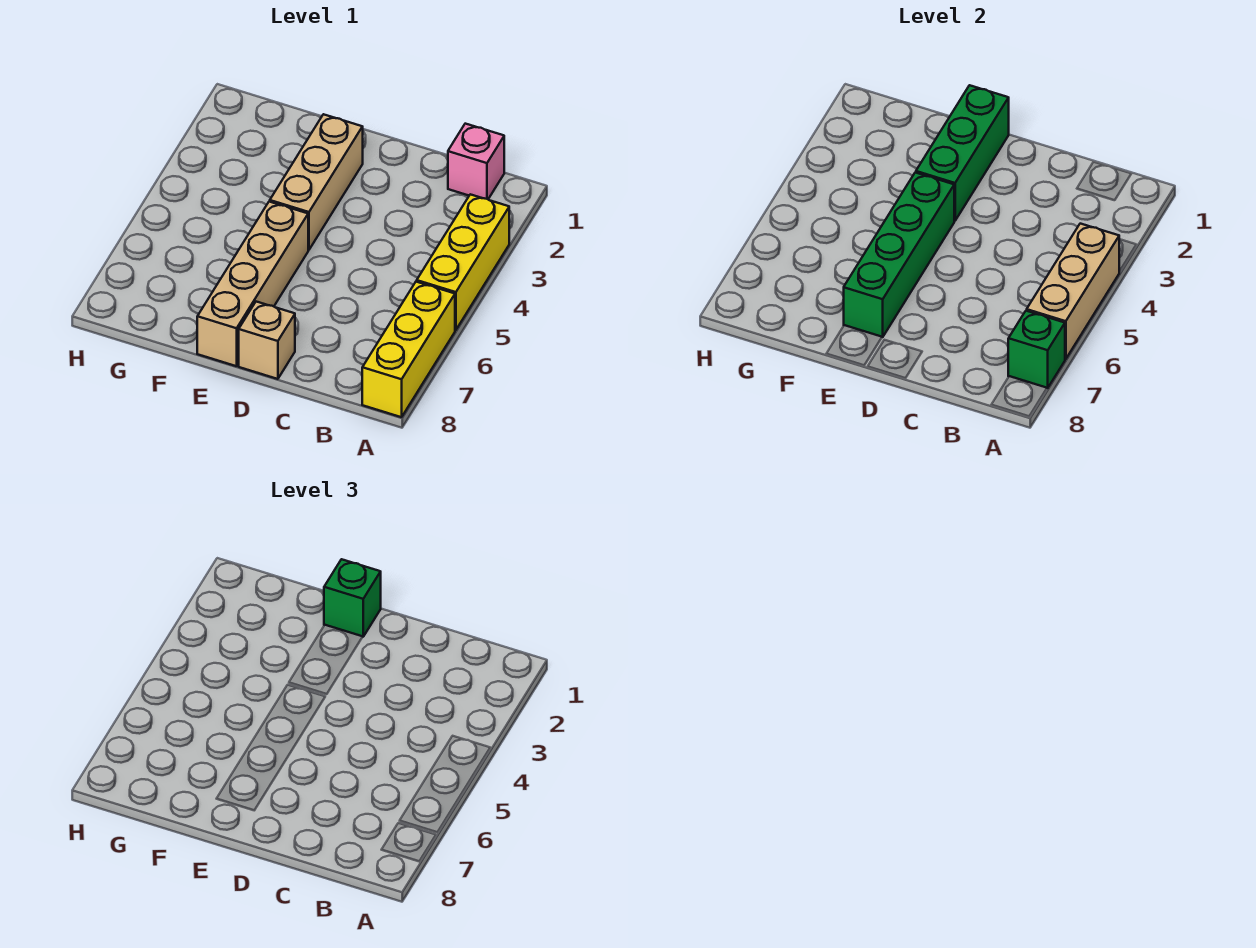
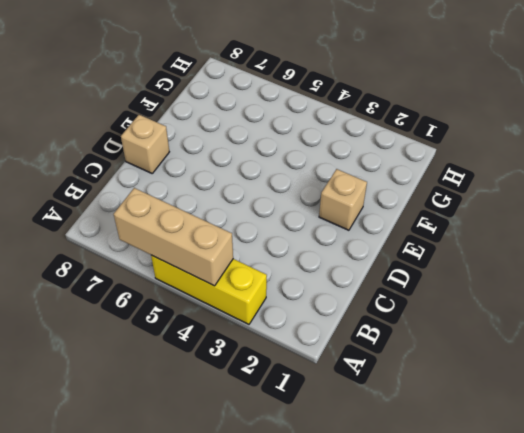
tan brick E2 level 1 -> tan brick E2:E4 level 1
none -> yellow brick A6:A8 level 1
none -> pink brick B1 level 1

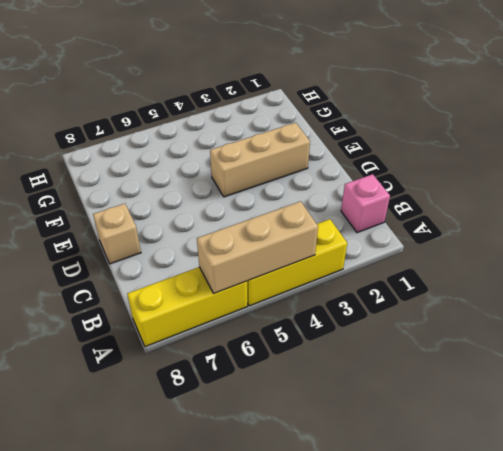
none -> tan brick E5:E8 level 1
none -> green brick A7 level 2

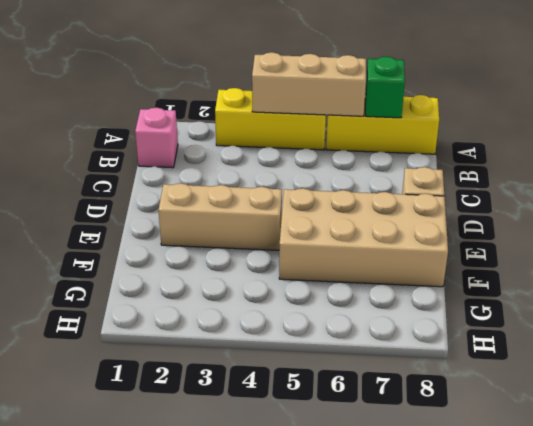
tan brick E5:F8 level 1 -> tan brick E5:E8 level 1
none -> green brick E1:E3 level 2
none -> green brick E4:E7 level 2

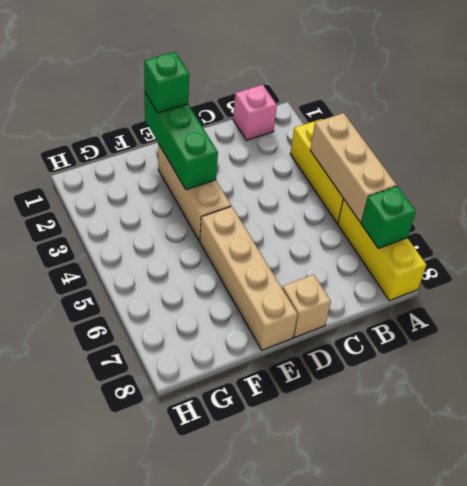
none -> green brick E4:E7 level 2

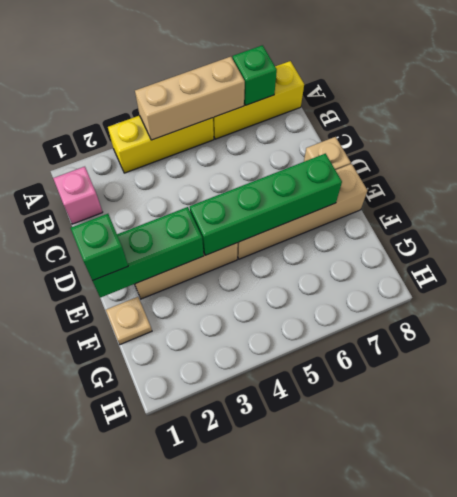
tan plate F1 level 1 -> none

